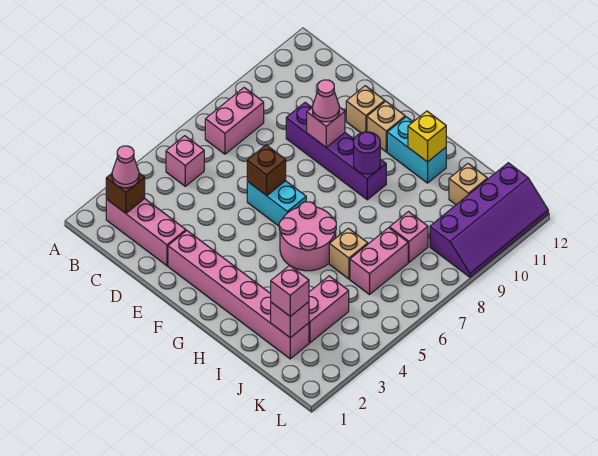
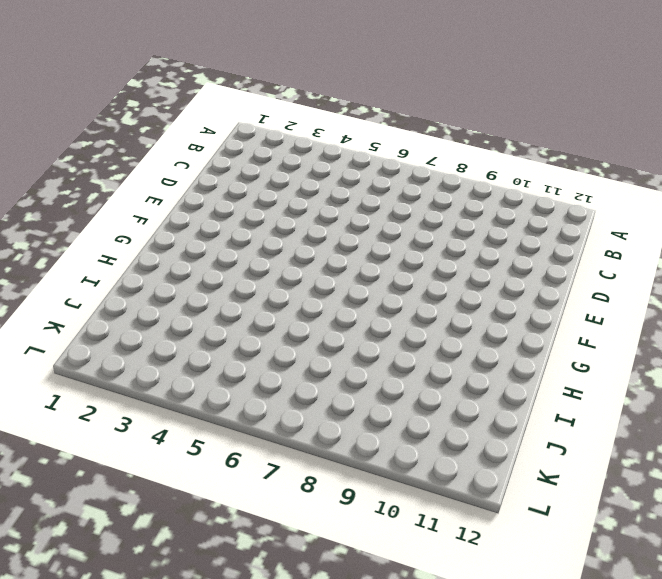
none -> pink brick B2:D2 level 1
none -> pink brick B5 level 1
none -> pink brick B7:B8 level 1

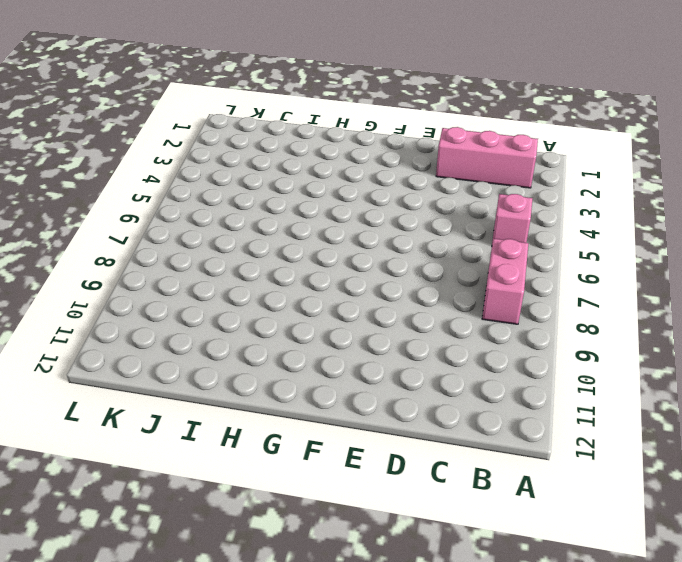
none -> purple brick D9:G9 level 1
none -> pink brick E2:J2 level 1
none -> cyan brick E6:F6 level 1

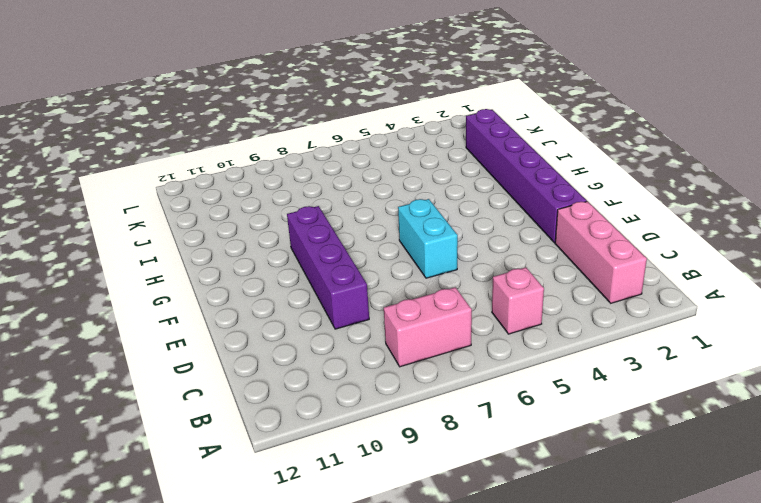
purple brick E2:J2 level 1 -> pink brick E2:J2 level 1
none -> tan brick E11 level 1
none -> tan brick F11 level 1
none -> pink round brick G5:H6 level 1

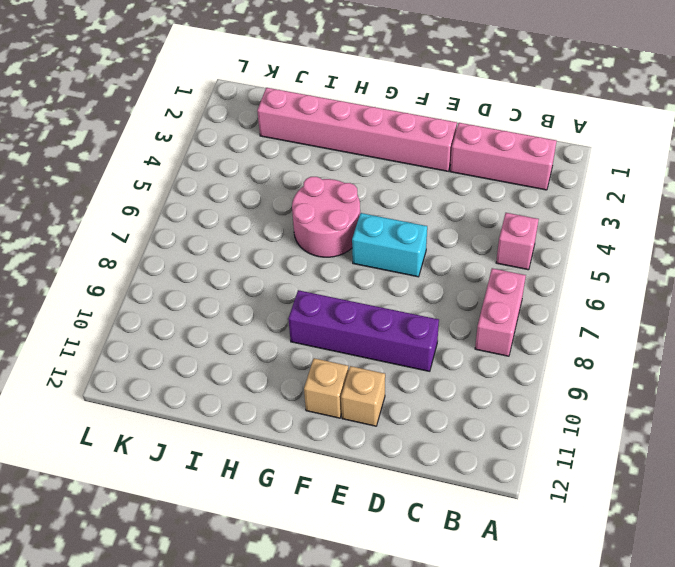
none -> cyan brick G11:H11 level 1
none -> tan brick I6 level 1
none -> pink brick J3:J4 level 1

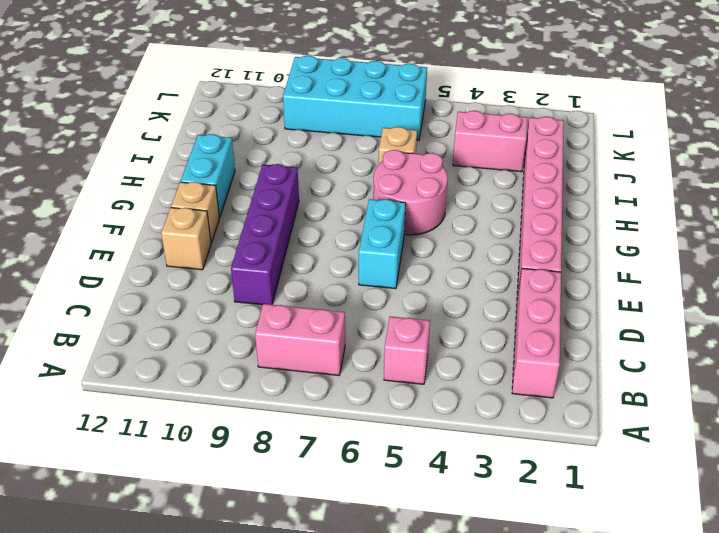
cyan brick K6:L9 level 1 -> purple slope K9:L12 level 1 top K
none -> pink brick J6:J7 level 1
none -> pink brick J8 level 1
none -> tan brick J11 level 1

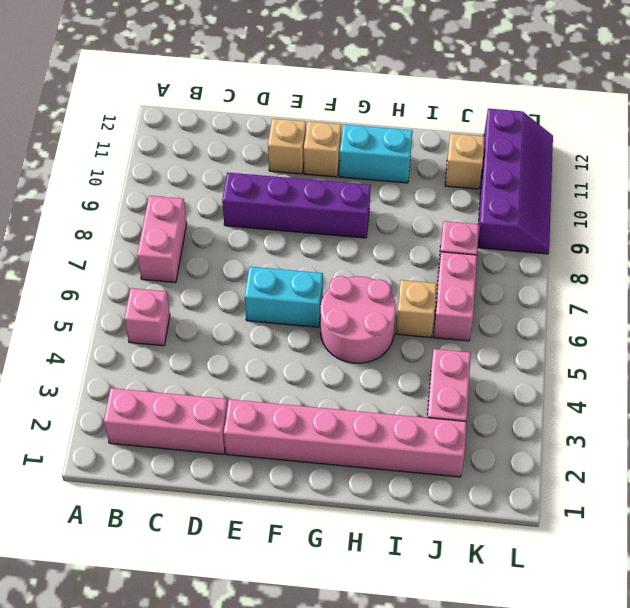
none -> brown brick B2 level 2
none -> brown brick E6 level 2
none -> pink brick E9 level 2

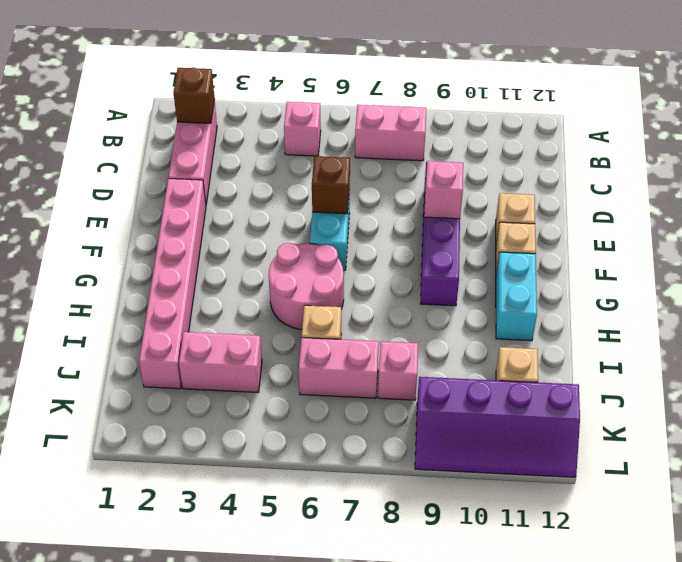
none -> purple round brick G9 level 2
none -> yellow brick H11 level 2
none -> pink brick J2 level 2

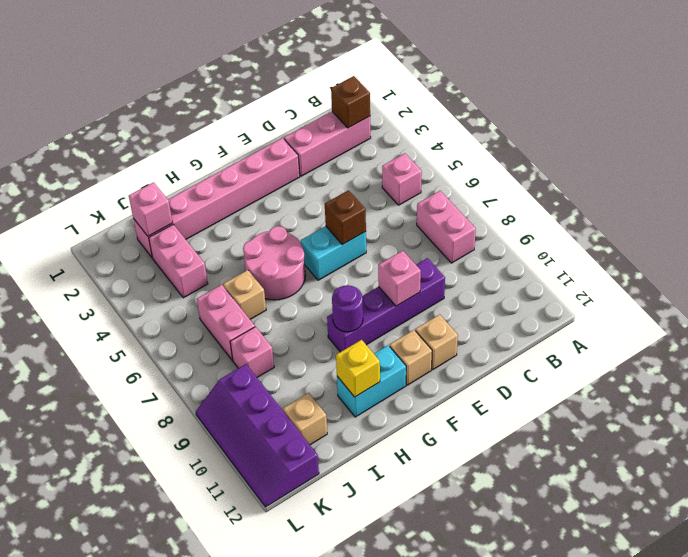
none -> pink cone B2 level 3
none -> pink cone E9 level 3
none -> pink brick J2 level 3

